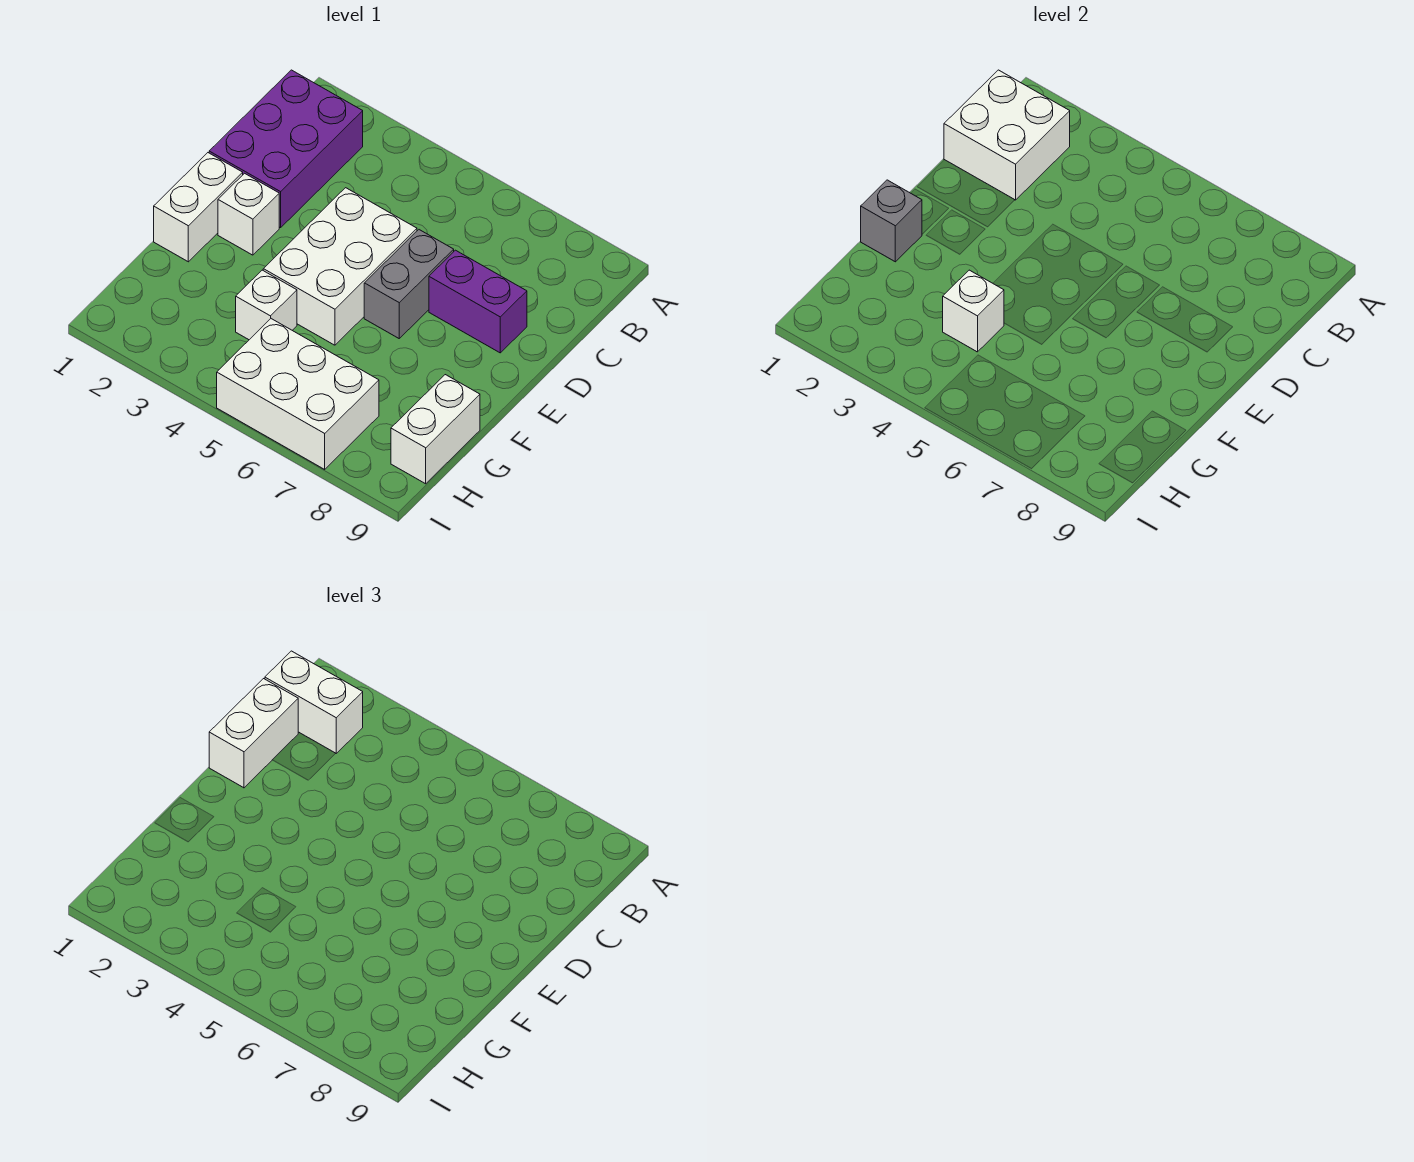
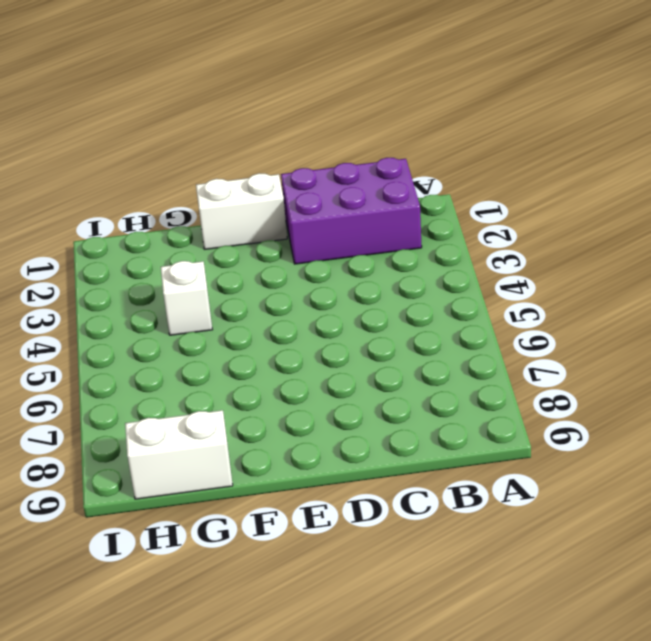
none -> white brick D4:F5 level 1
none -> grey brick D6:E6 level 1
none -> purple brick D7:D8 level 1

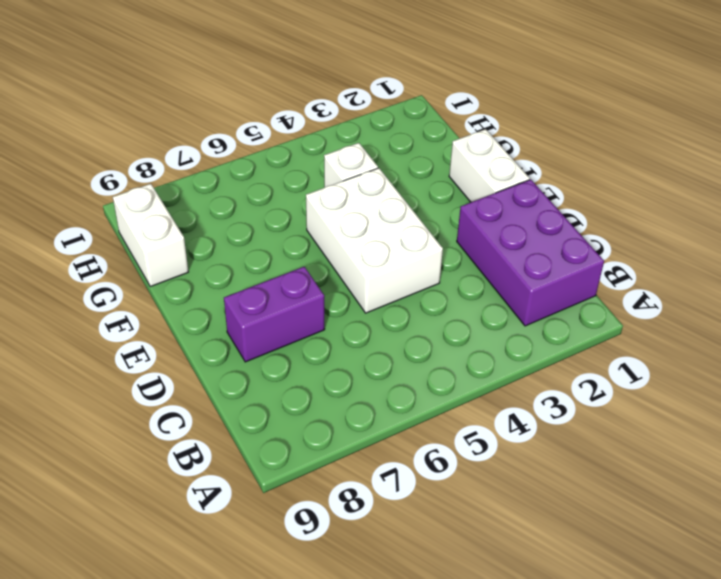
none -> grey brick D6:E6 level 1
none -> white brick E2 level 1
none -> white brick H5:I7 level 1

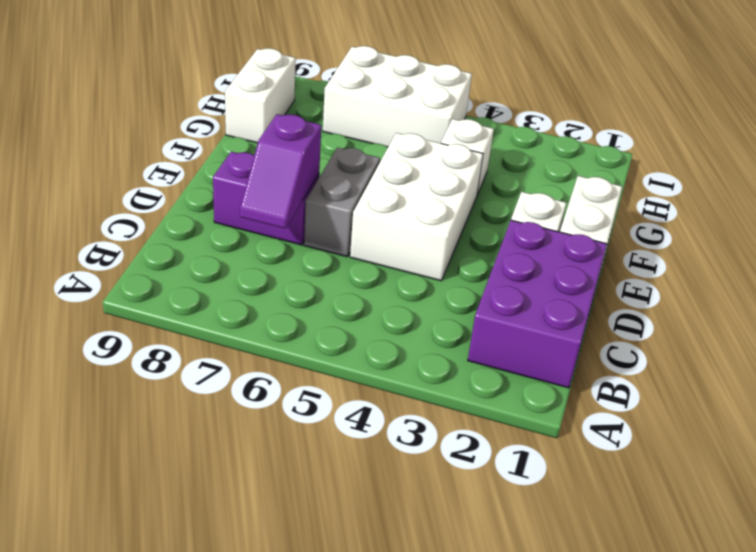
purple slope C7:D7 level 2 top D -> none
none -> white brick B1:C2 level 2
none -> grey brick F1 level 2
none -> white brick G4 level 2

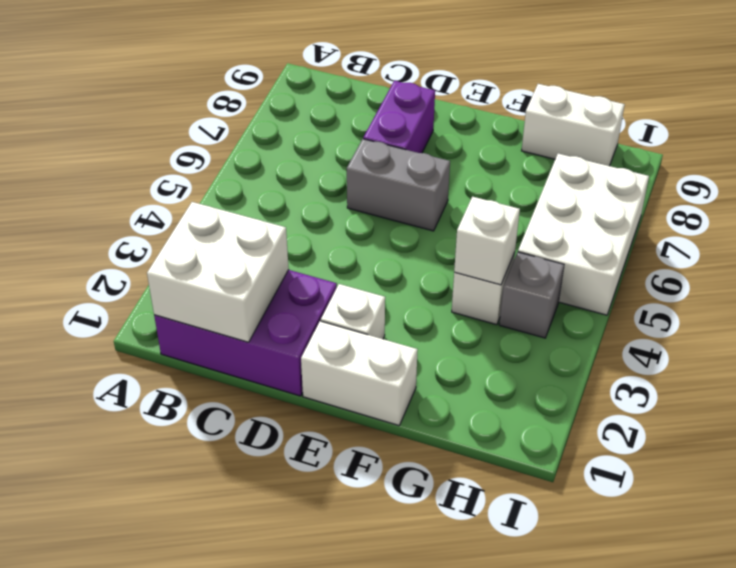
grey brick H4 level 1 -> grey brick F1 level 2
none -> white brick D4:F5 level 1
none -> white brick B1:B2 level 3
none -> white brick C1:D1 level 3

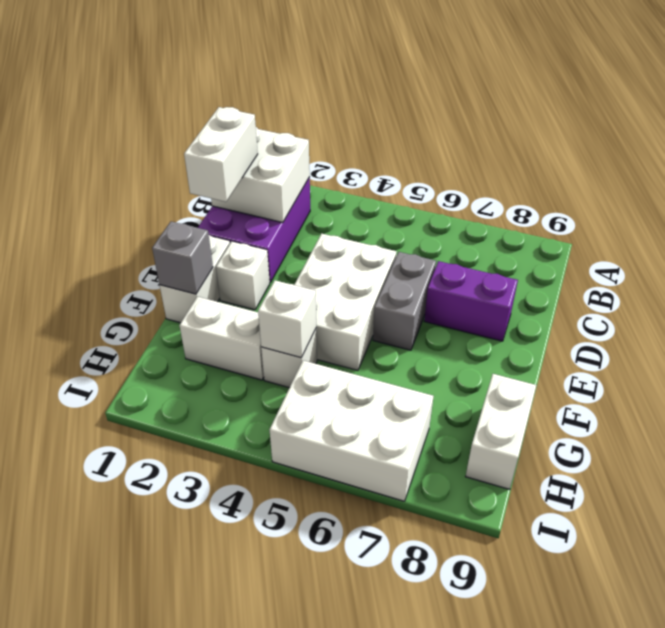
white brick G2:G3 level 1 -> white brick B1:B2 level 3

